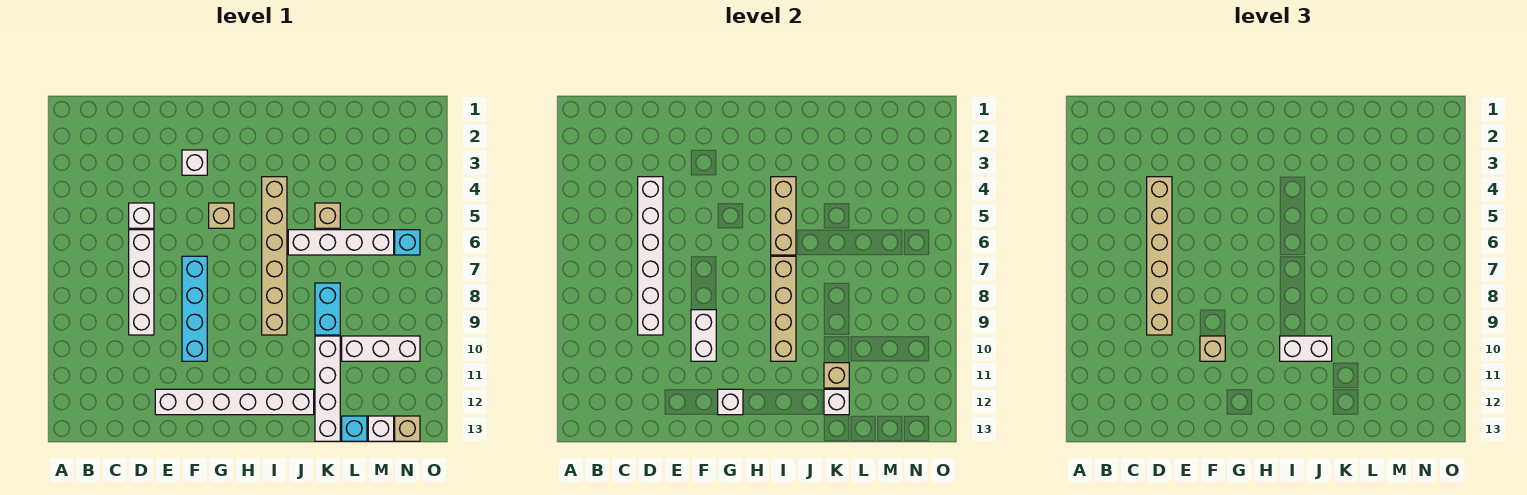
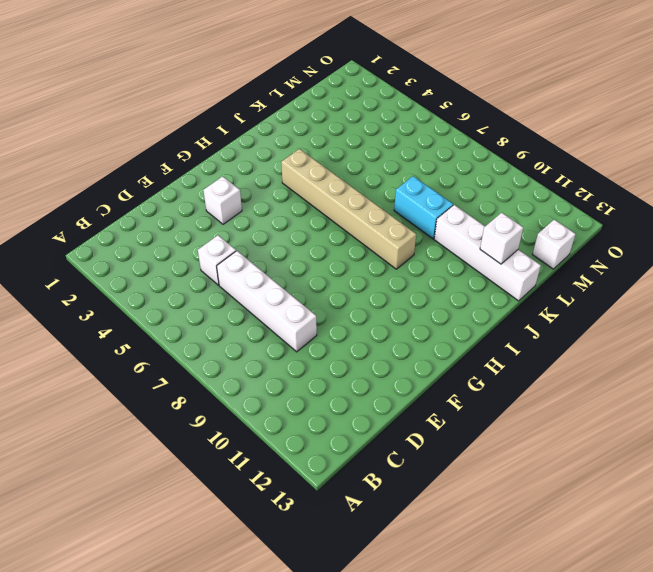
none -> white brick E12:J12 level 1
none -> cyan brick F7:F10 level 1
none -> tan brick G5 level 1

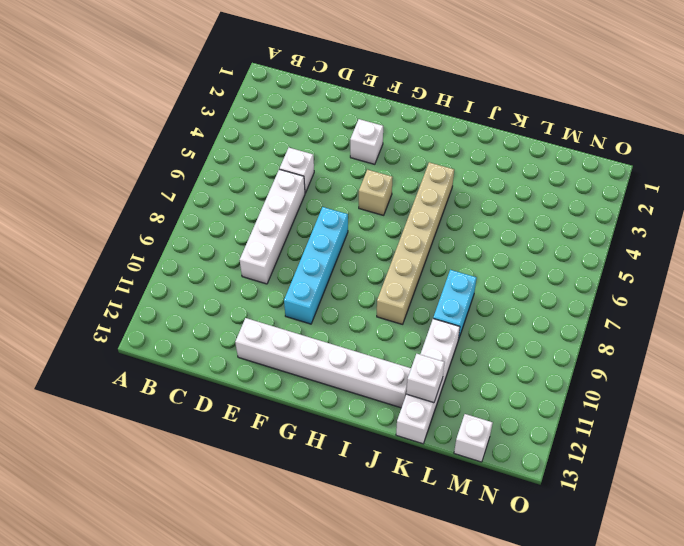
none -> white brick J6:M6 level 1
none -> tan brick K5 level 1
none -> white brick L10:N10 level 1

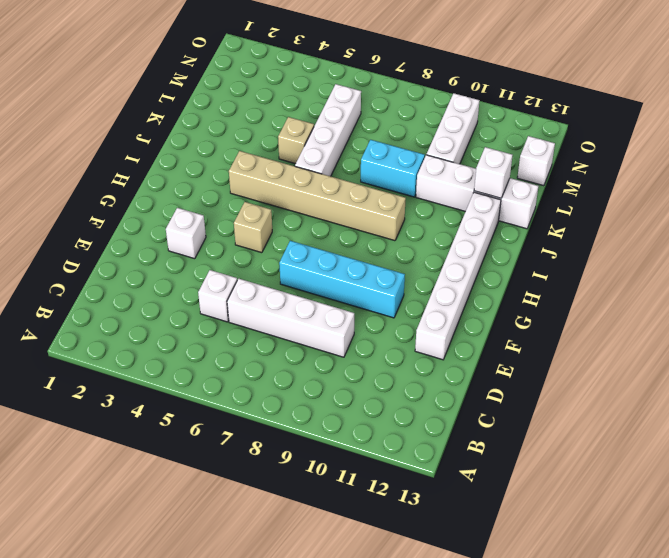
none -> cyan brick L13 level 1
none -> cyan brick N6 level 1
none -> tan brick N13 level 1

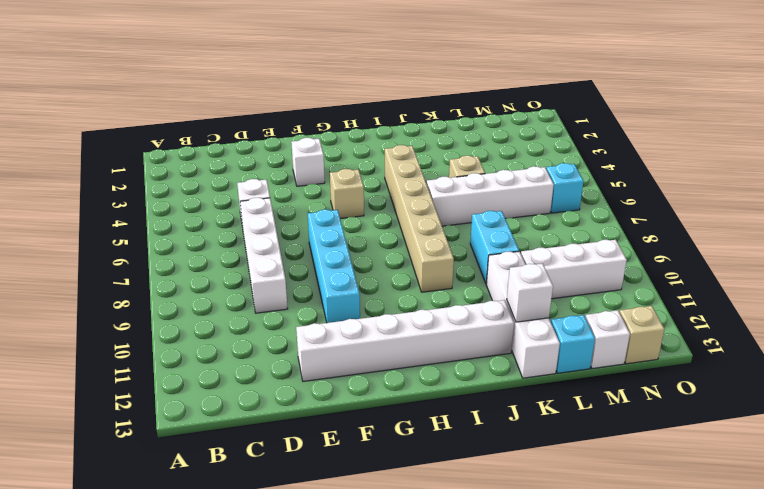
none -> white brick D4:D9 level 2
none -> white brick F9:F10 level 2
none -> white brick G12 level 2

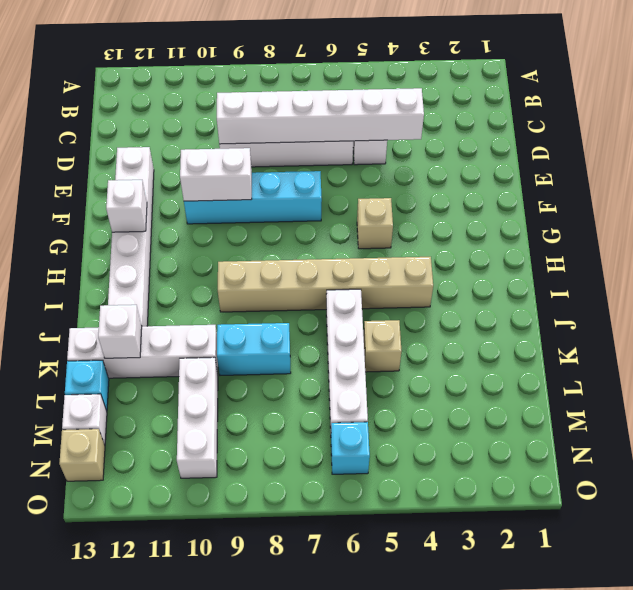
none -> white brick F3 level 1
none -> tan brick I4:I6 level 2
none -> tan brick I7:I10 level 2

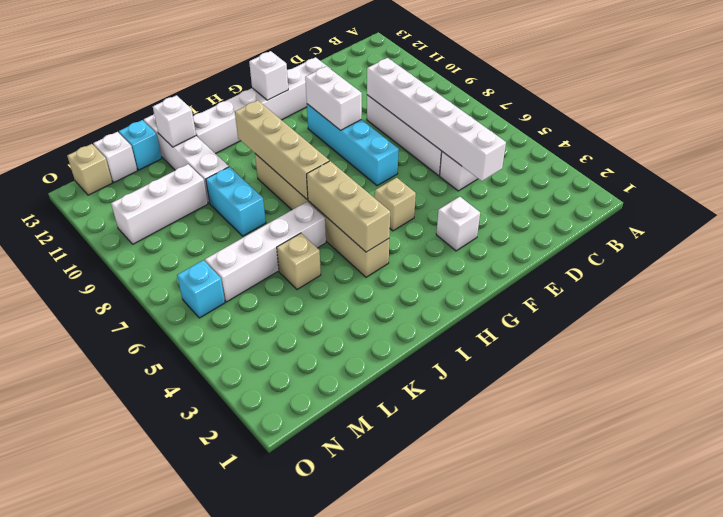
none -> tan brick K11 level 2
none -> tan brick D4:D9 level 3
none -> tan brick F10 level 3

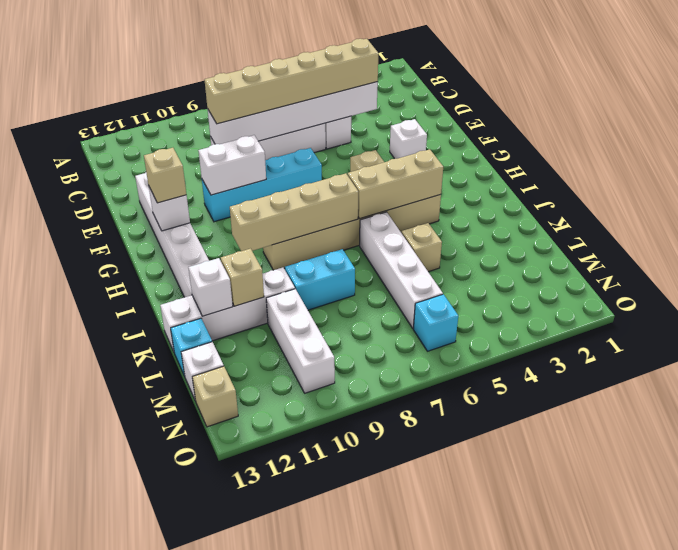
tan brick G12 level 3 -> tan brick F10 level 3
none -> white brick I10:J10 level 3

